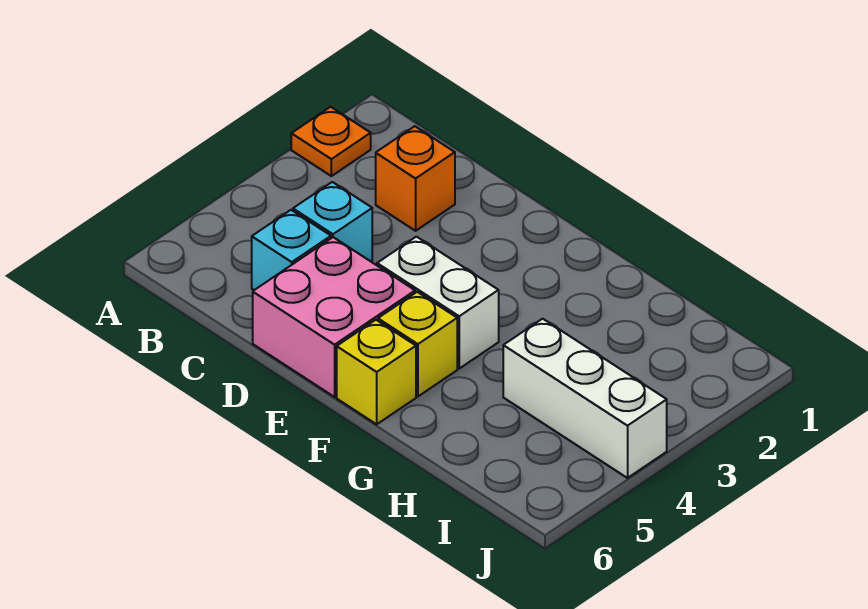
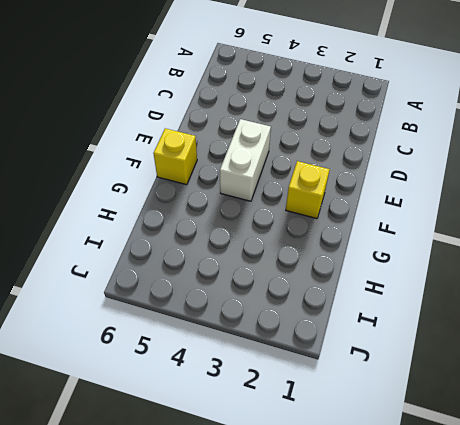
yellow brick F2 level 1 -> yellow brick F5 level 1
none -> orange plate A2 level 1
none -> orange brick C2 level 1

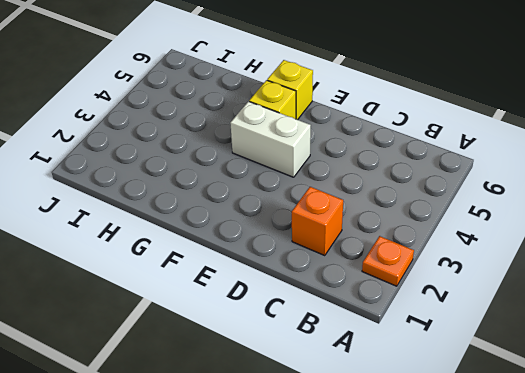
none -> cyan brick C4 level 1
none -> cyan brick C5 level 1

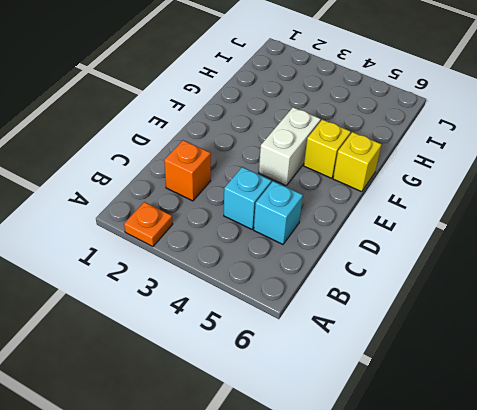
none -> pink brick D5:E6 level 1
none -> white brick H4:J4 level 1

